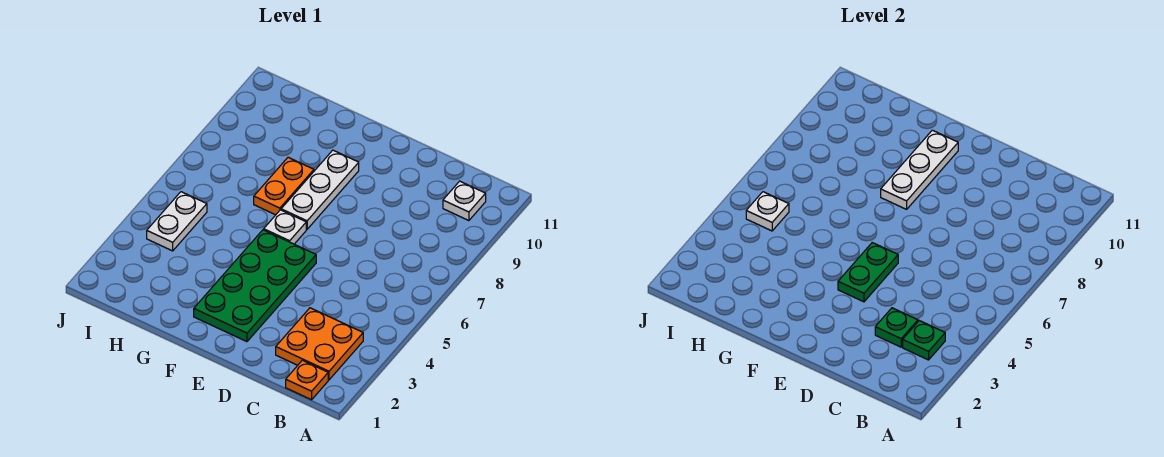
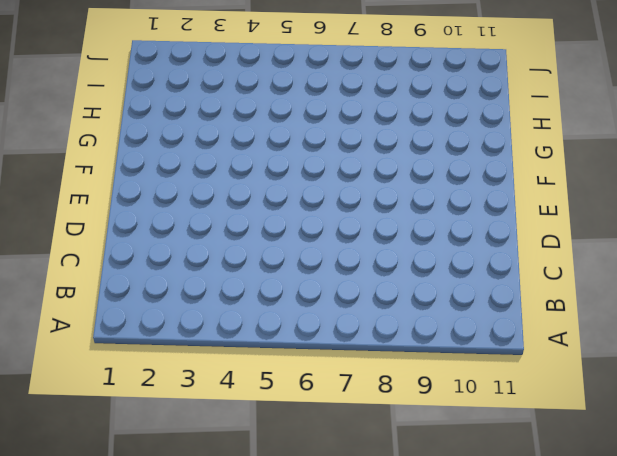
none -> orange plate B1 level 1
none -> orange plate B2:C3 level 1
none -> white plate B10 level 1

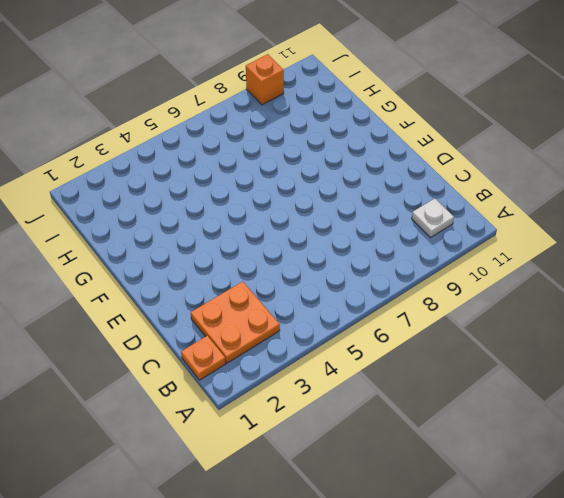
orange brick J9 level 1 -> none
none -> green plate E2:F5 level 1
none -> white plate F6 level 1
none -> white plate F7:F9 level 1

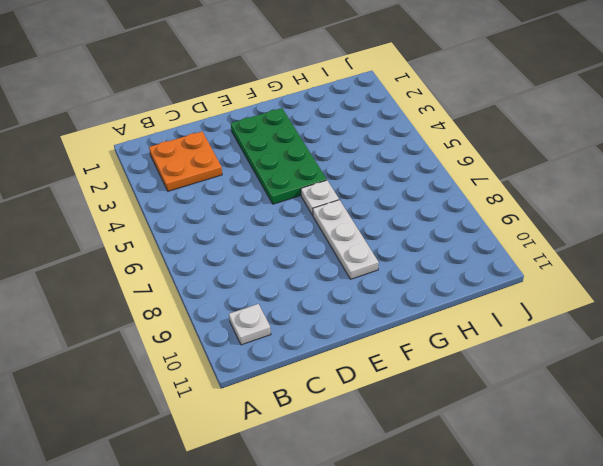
none -> orange plate B1 level 1
none -> orange plate G7:G8 level 1
none -> white plate I4:I5 level 1

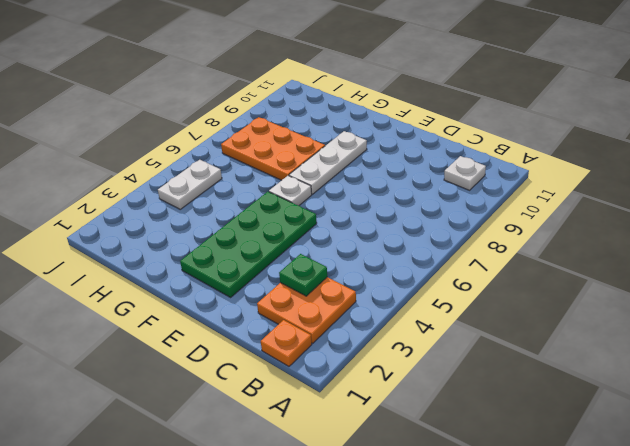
orange plate G7:I8 level 1 -> orange plate G7:G8 level 1
none -> green plate B3 level 2
none -> green plate E4:E5 level 2
none -> white plate F8:F10 level 2

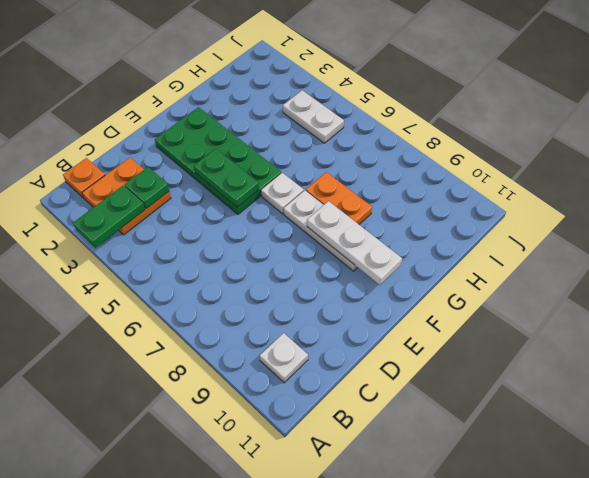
green plate A3:B3 level 2 -> green plate B3 level 2
none -> white plate I5 level 2

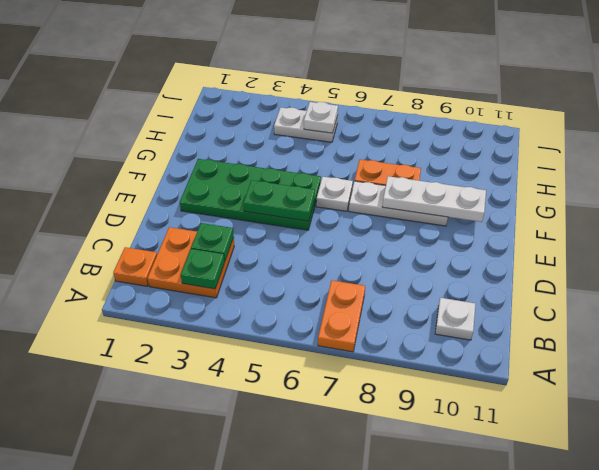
orange plate A7:B7 level 1 -> none

